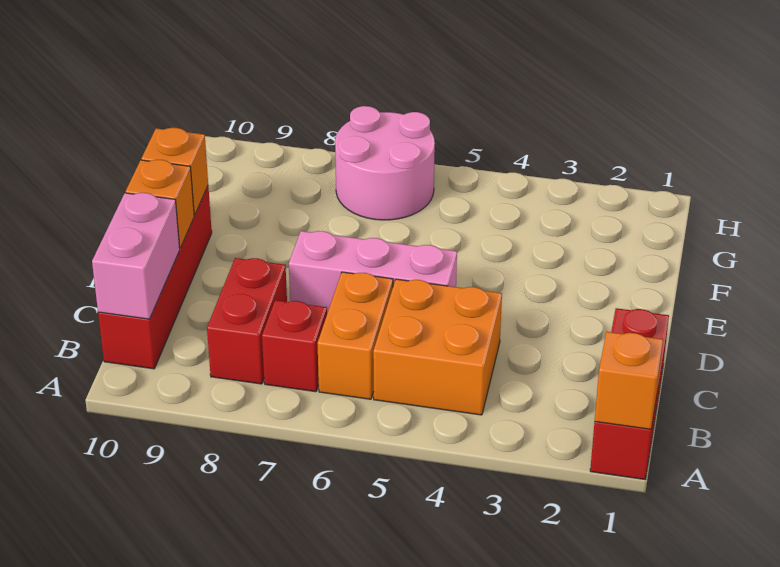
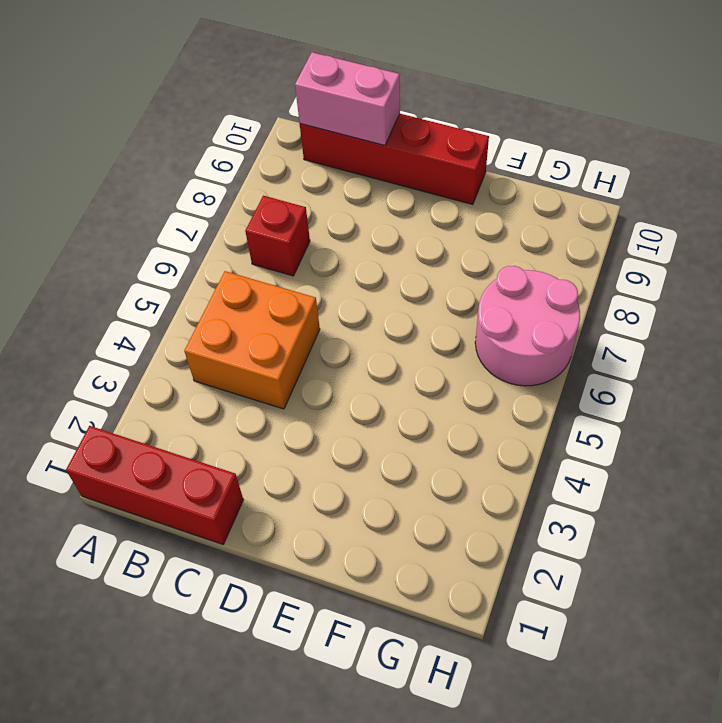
none -> orange brick B6:C6 level 1
none -> red brick B8:C8 level 1
none -> pink brick D5:D7 level 1

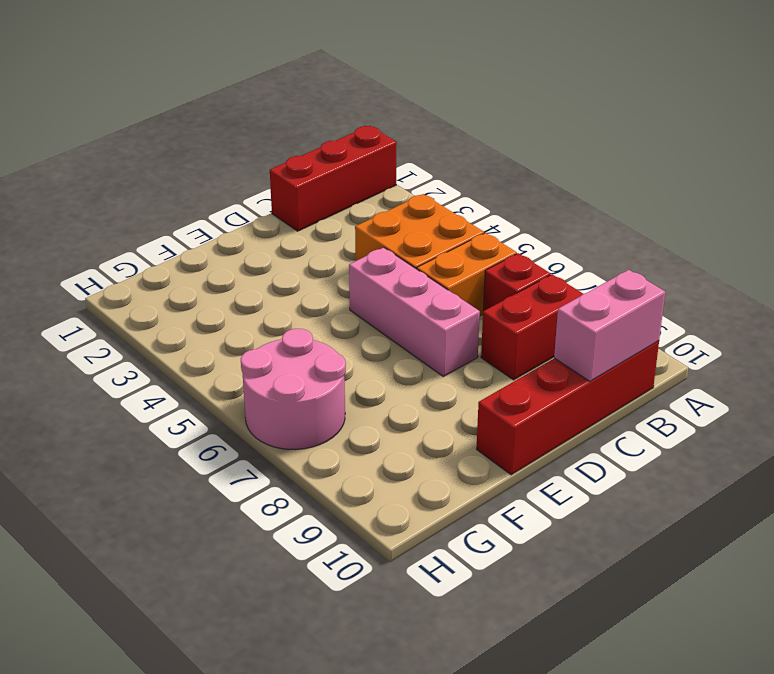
none -> orange brick A1 level 2
none -> orange brick D10 level 2
none -> orange brick E10 level 2

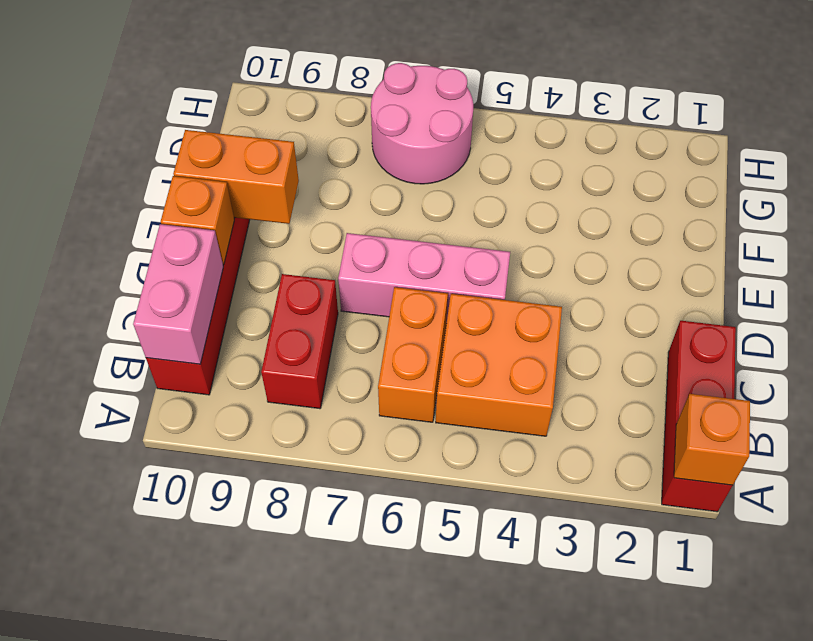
orange brick E9:E10 level 2 -> orange brick E10 level 2
none -> red brick B7 level 1

